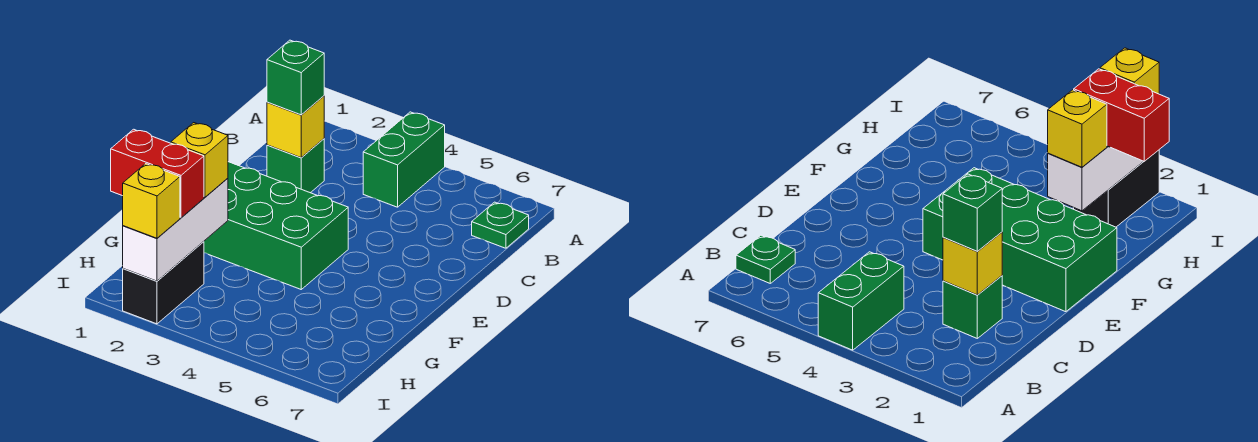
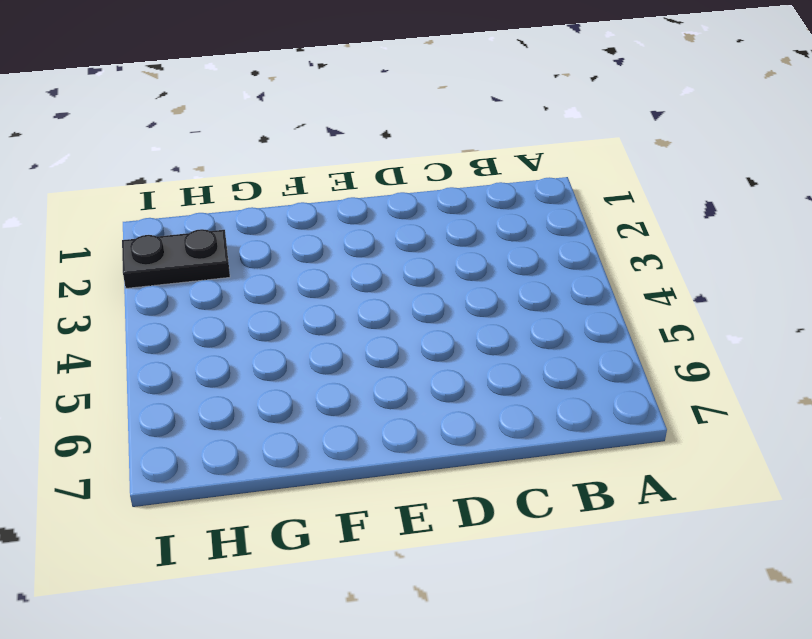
black plate H2:I2 level 1 -> black brick H2:I2 level 1
none -> green brick A4:B4 level 1
none -> green plate B7 level 1

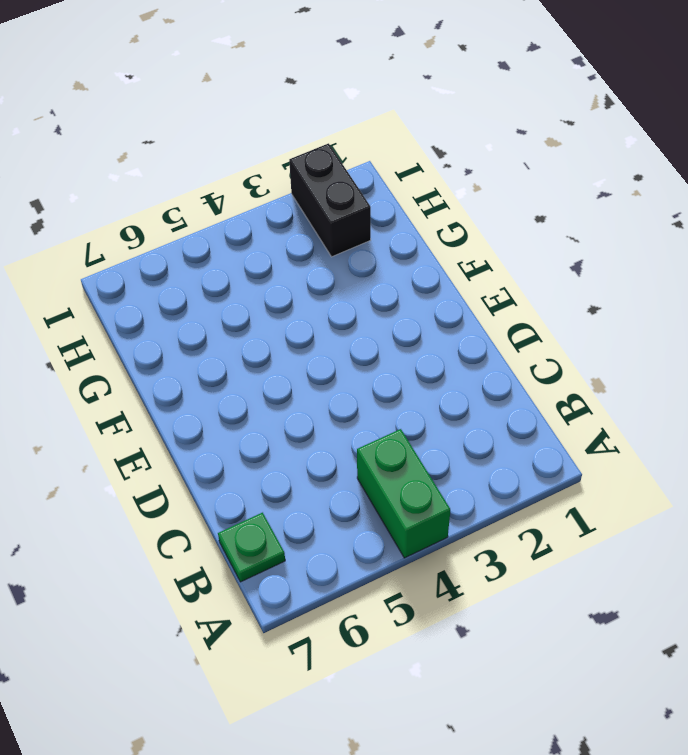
none -> green brick C2 level 1
none -> green brick E1:F4 level 1

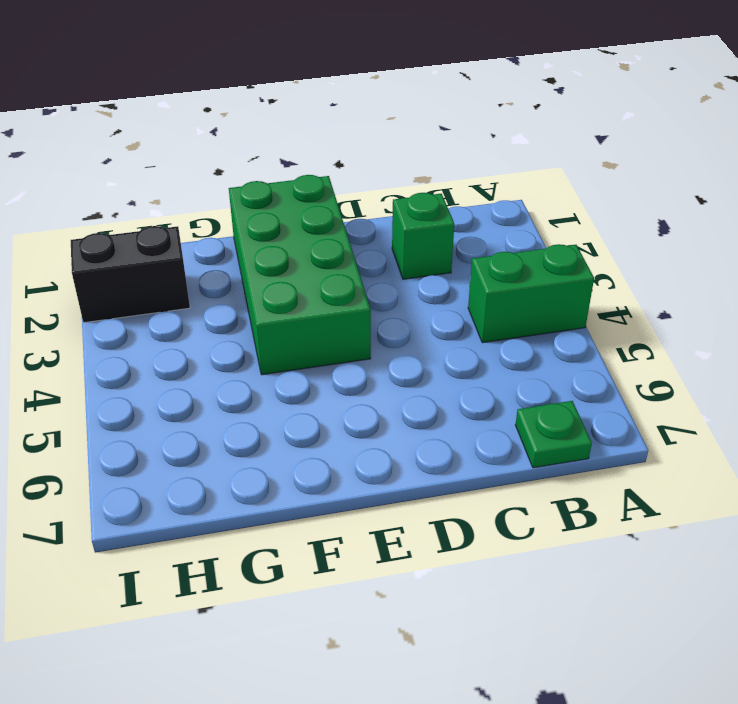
none -> yellow brick C2 level 2
none -> white brick G2:I2 level 2

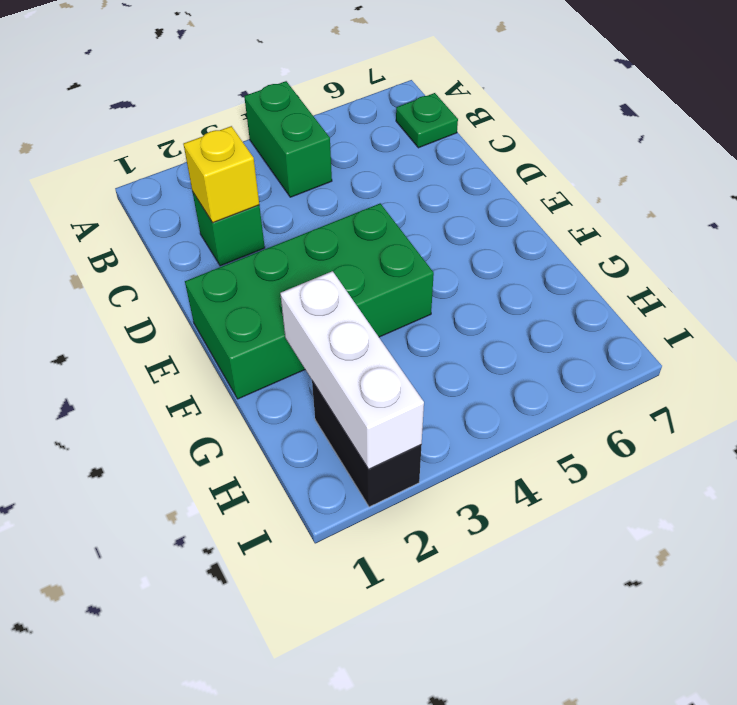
none -> green brick C2 level 3
none -> yellow brick G2 level 3

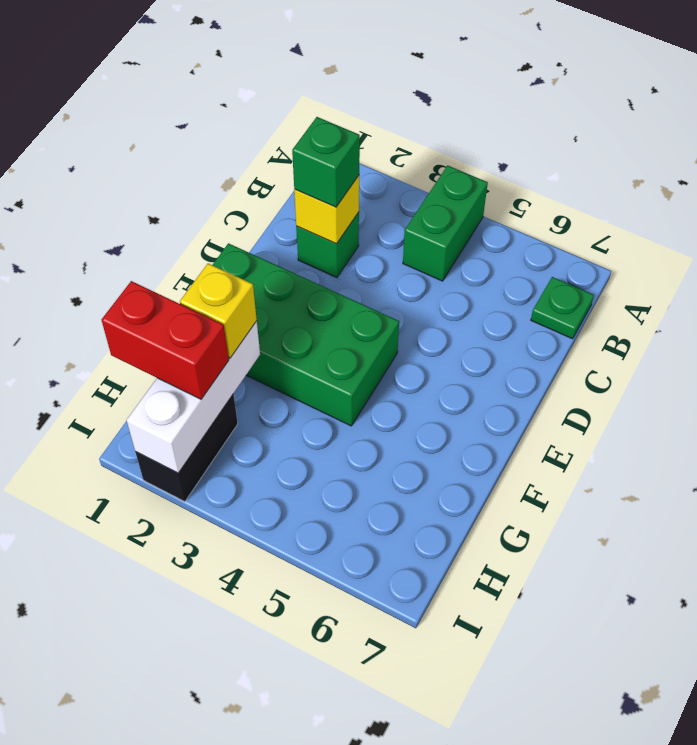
none -> yellow brick I2 level 3

